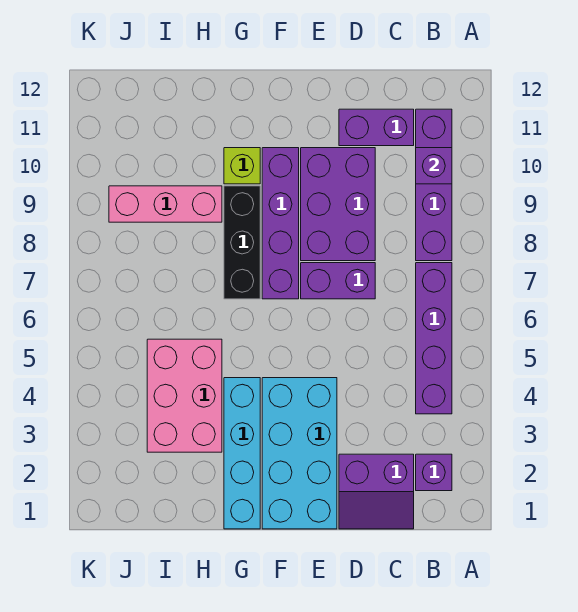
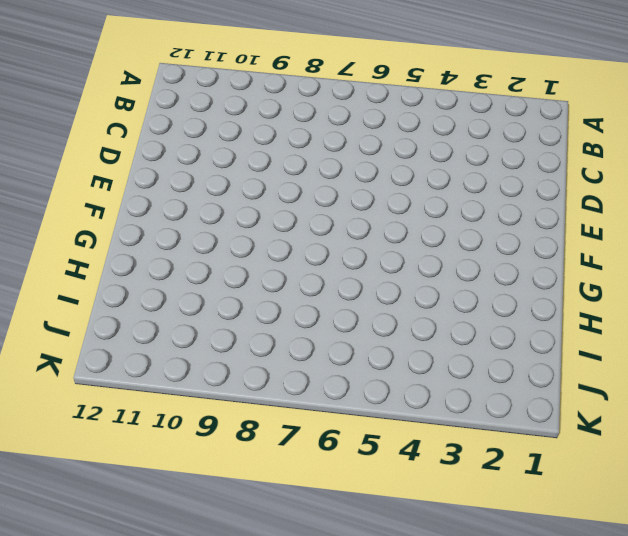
none -> purple brick B2 level 1
none -> purple brick B4:B7 level 1
none -> purple brick B8:B11 level 1

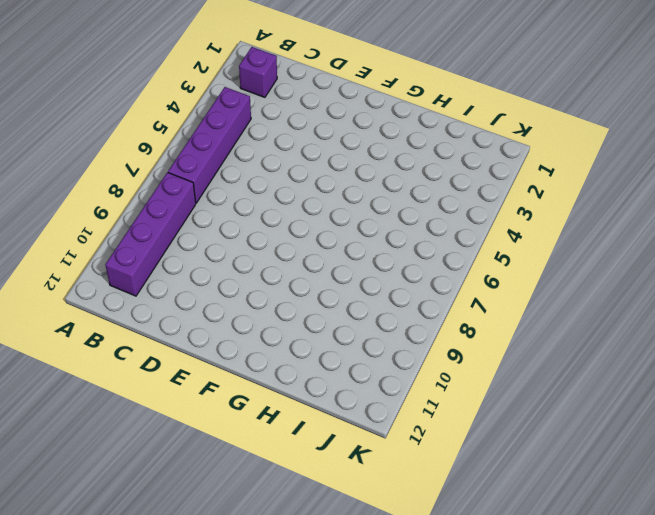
none -> purple slope C1:D2 level 1 top 2
none -> purple brick C11:D11 level 1
none -> purple brick D7:E7 level 1

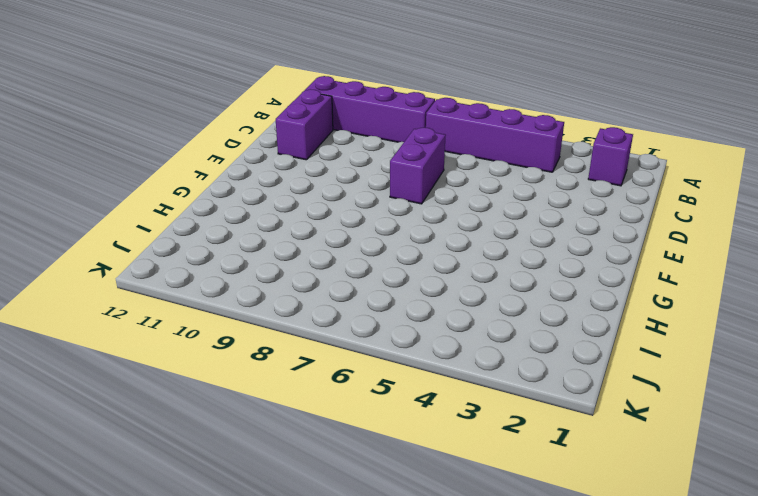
none -> purple slope C1:D2 level 1 top 2
none -> purple brick D8:E10 level 1
none -> cyan brick E1:F4 level 1

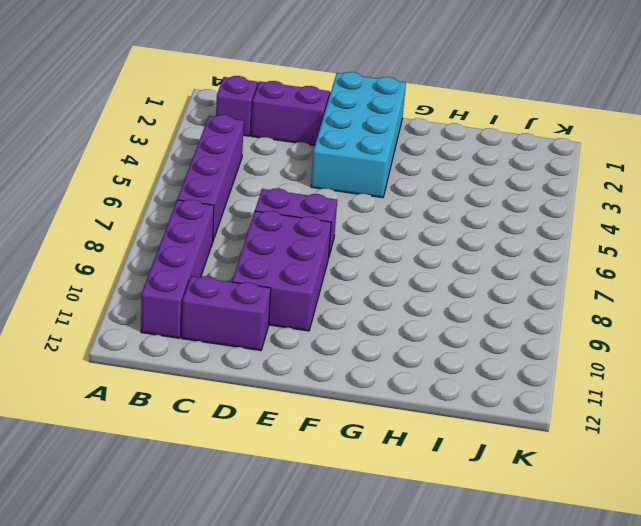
none -> purple brick F7:F10 level 1
none -> cyan brick G1:G4 level 1
none -> black brick G7:G9 level 1

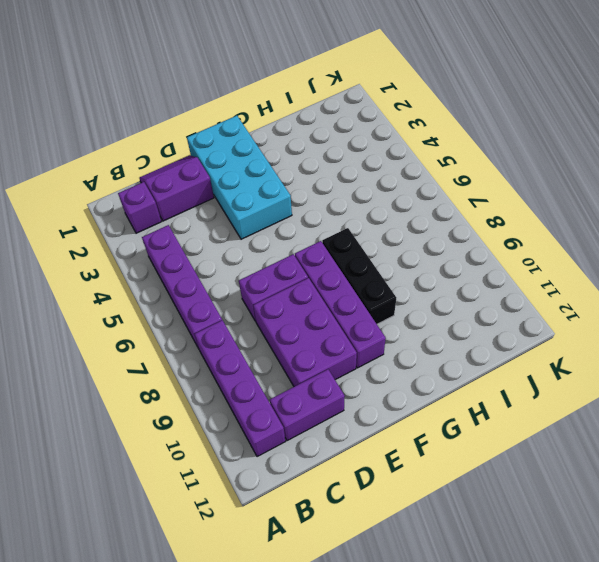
none -> cyan brick G1:G4 level 1
none -> lime brick G10 level 1
none -> pink brick H3:I5 level 1

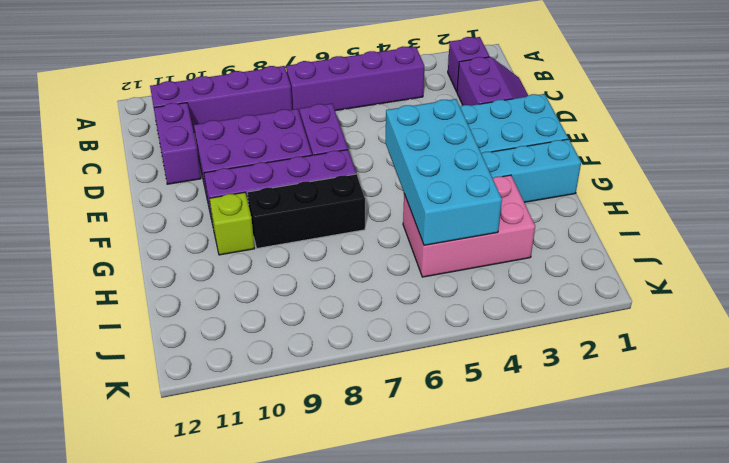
cyan brick F4:I5 level 2 -> none
none -> pink brick H9:J9 level 1
none -> purple brick B10 level 2

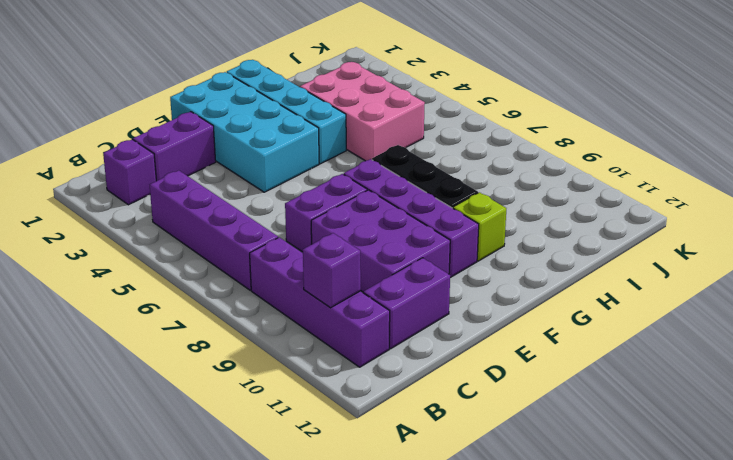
none -> pink brick H9:J9 level 1

